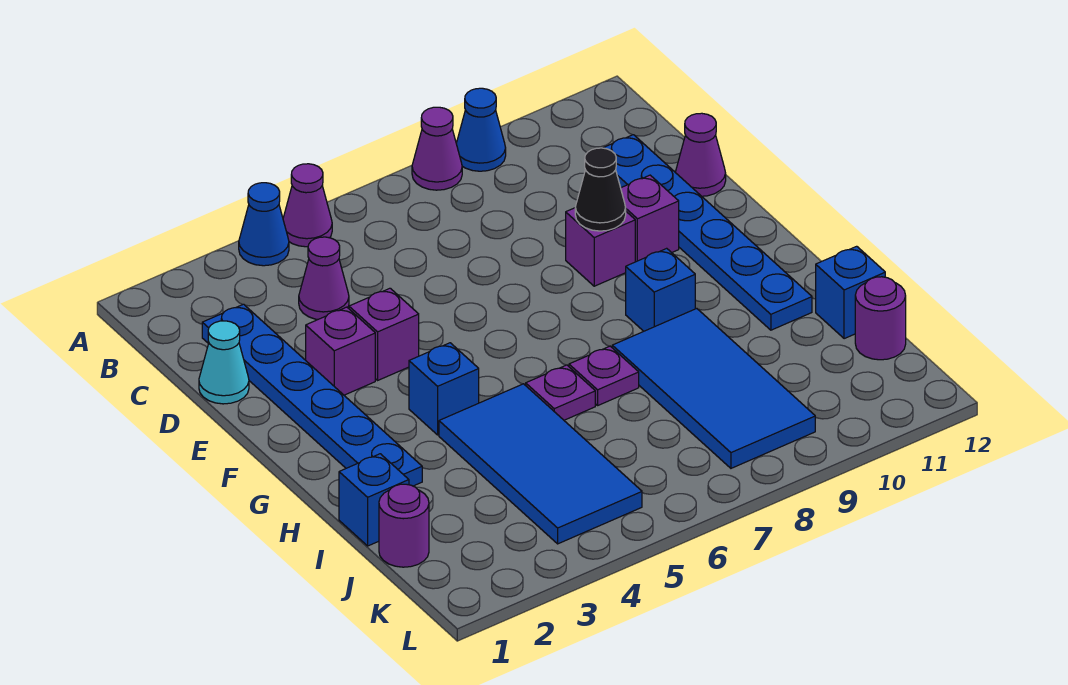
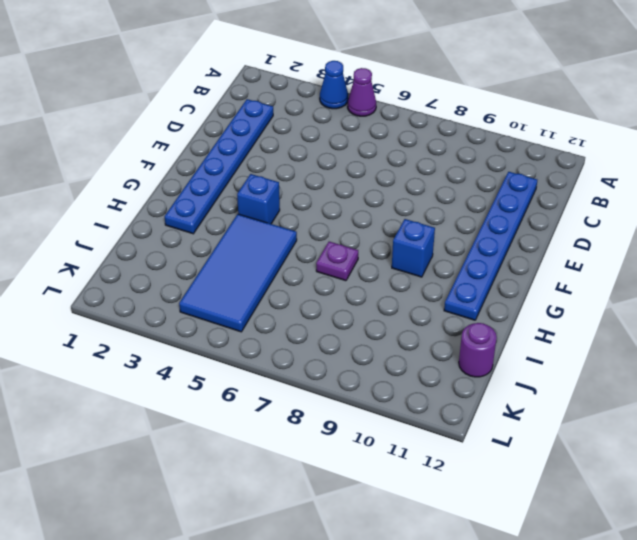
none -> purple cone A8 level 1
none -> blue cone A9 level 1
none -> purple cone C4 level 1

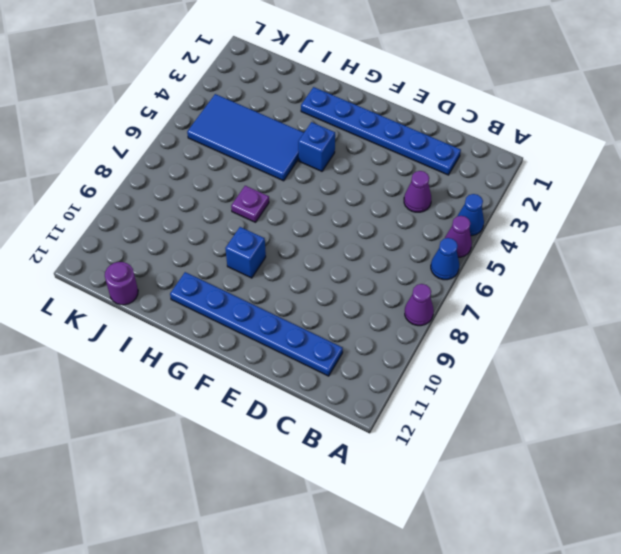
blue cone A6 level 1 -> blue cone A9 level 1
none -> cyan cone D1 level 1
none -> purple cone D12 level 1
none -> purple brick E3 level 1

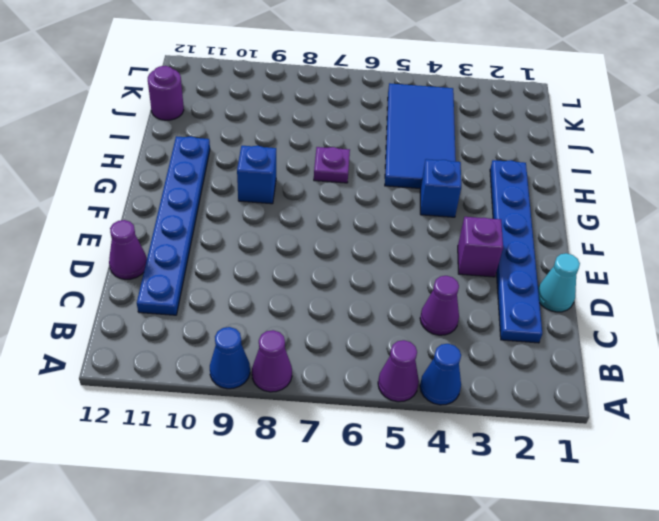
none -> purple brick E4 level 1
none -> purple brick E9 level 1
none -> purple brick E10 level 1

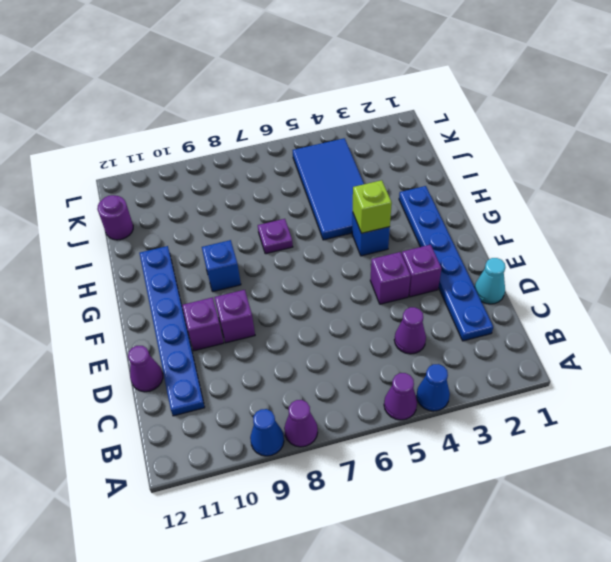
lime brick G4 level 2 -> none
none -> purple plate H6 level 1
none -> blue tile H8:K9 level 1
none -> blue brick I1 level 1

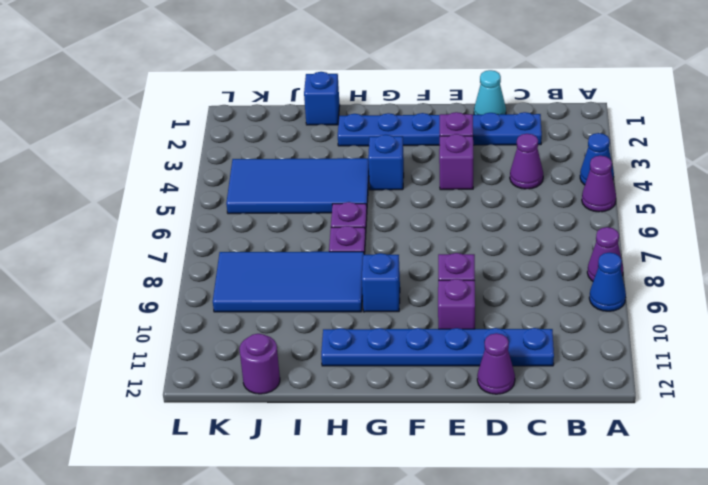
none -> blue brick I12 level 1
none -> purple round brick J1 level 1
none -> black cone E9 level 2

